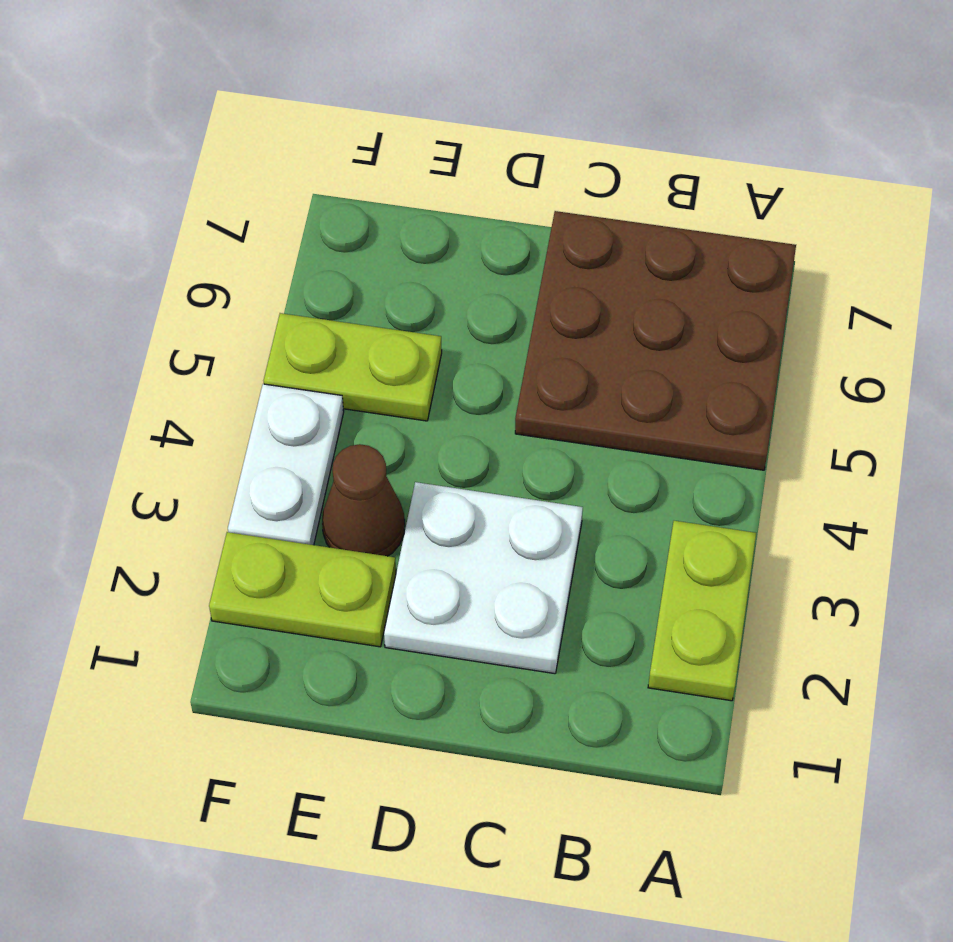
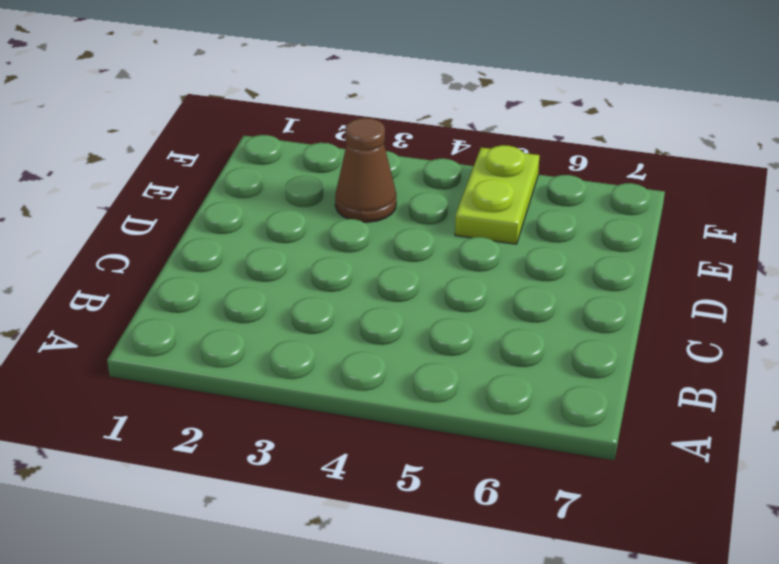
none -> lime plate A2:A3 level 1
none -> brown plate A5:C7 level 1

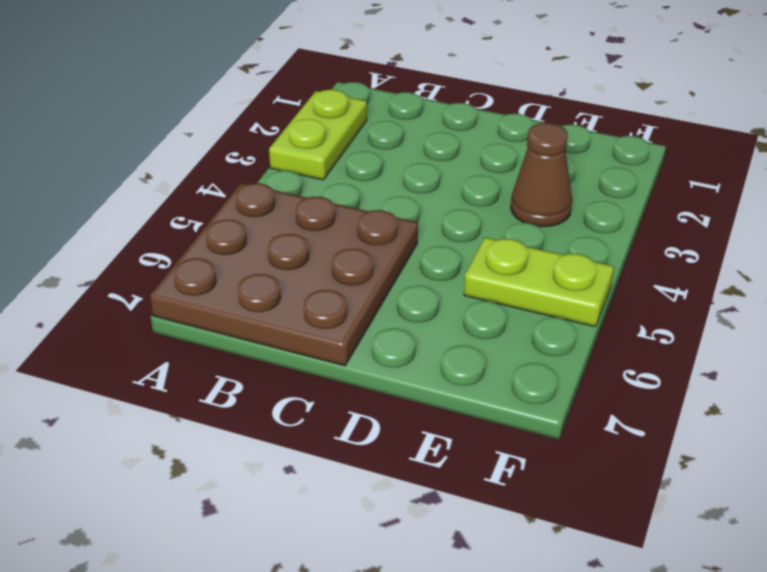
none -> white plate C2:D3 level 1
none -> lime plate E2:F2 level 1

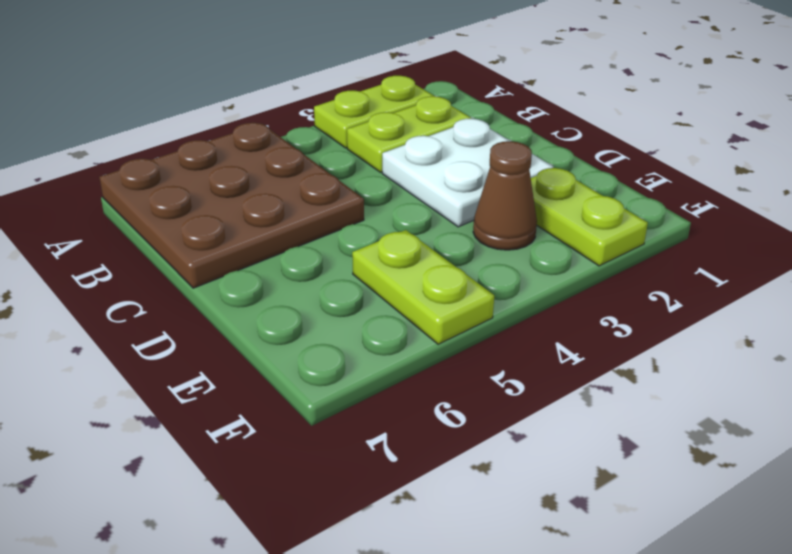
lime plate B2:B3 level 1 -> none
none -> white plate F3:F4 level 1

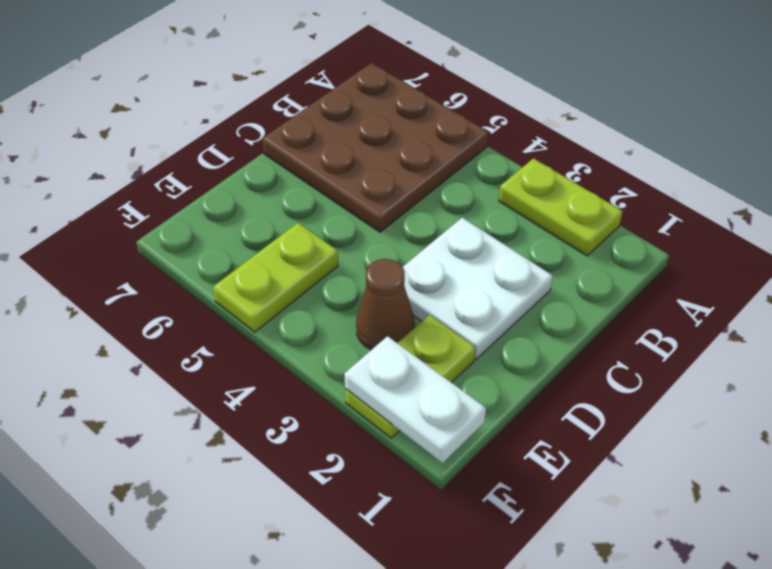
white plate F1:F2 level 2 -> white plate F3:F4 level 1

